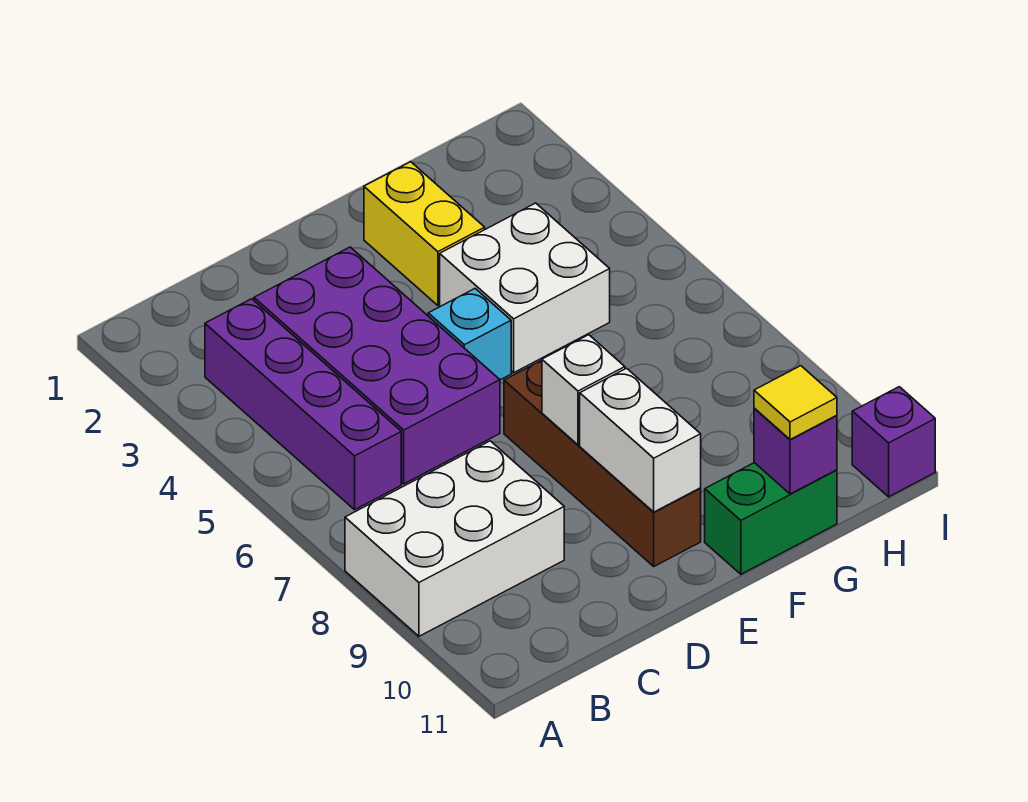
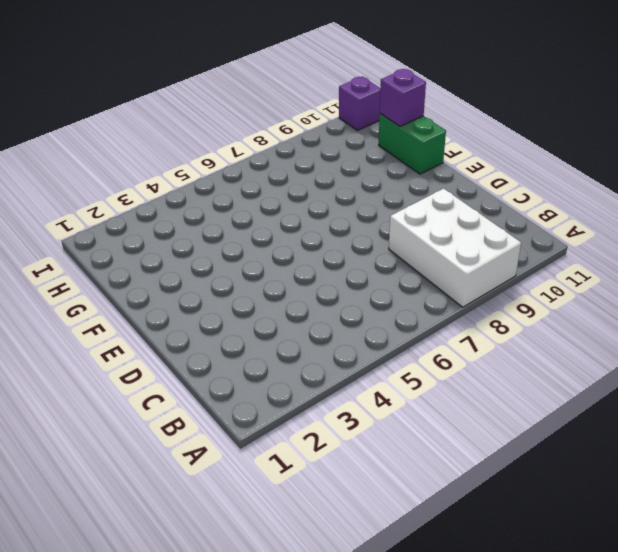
none -> purple brick B3:B6 level 1
none -> purple brick C3:D6 level 1
none -> cyan brick E5 level 1

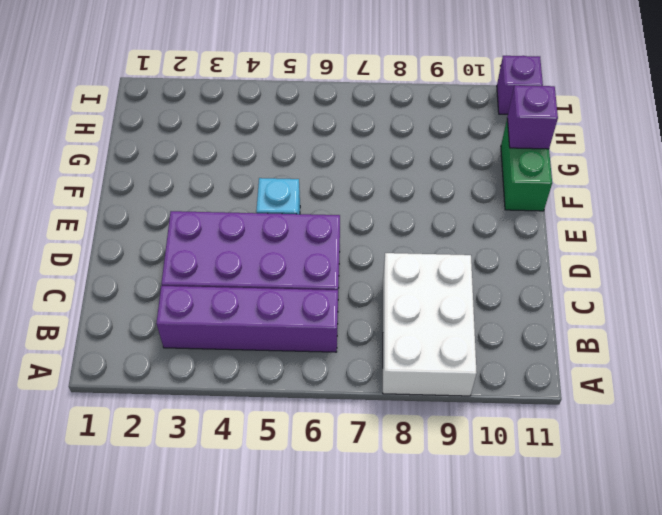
none -> brown brick E7:E10 level 1
none -> yellow brick F2:F3 level 1
none -> white brick F4:G5 level 1

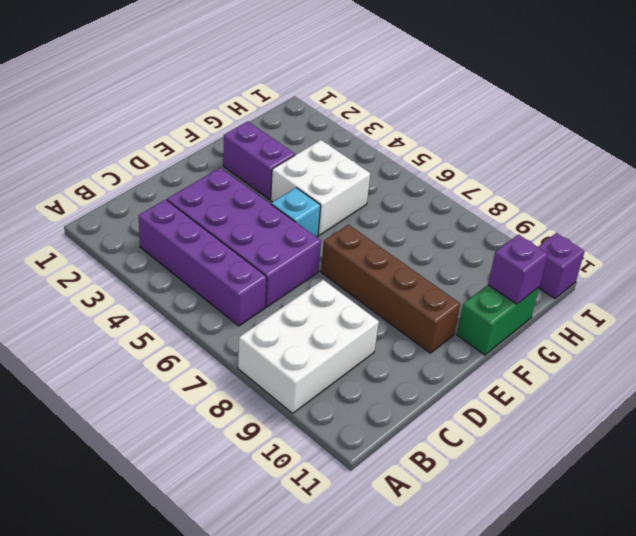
purple brick F2:F3 level 1 -> yellow brick F2:F3 level 1
none -> white brick E8 level 2
none -> white brick E9:E10 level 2
none -> yellow tile G11 level 3

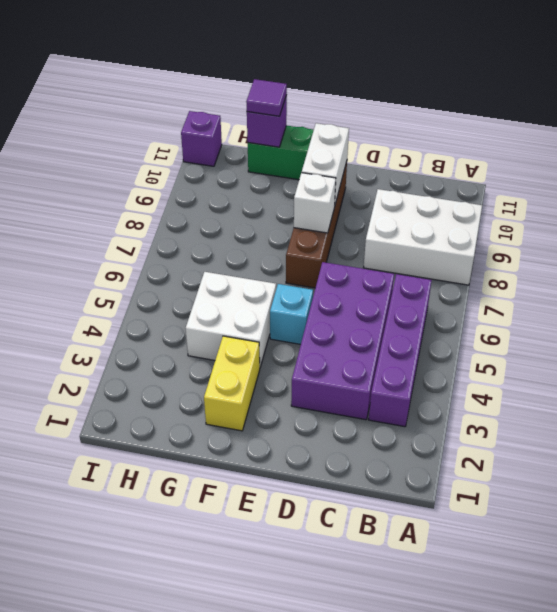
purple tile G11 level 3 -> yellow tile G11 level 3

